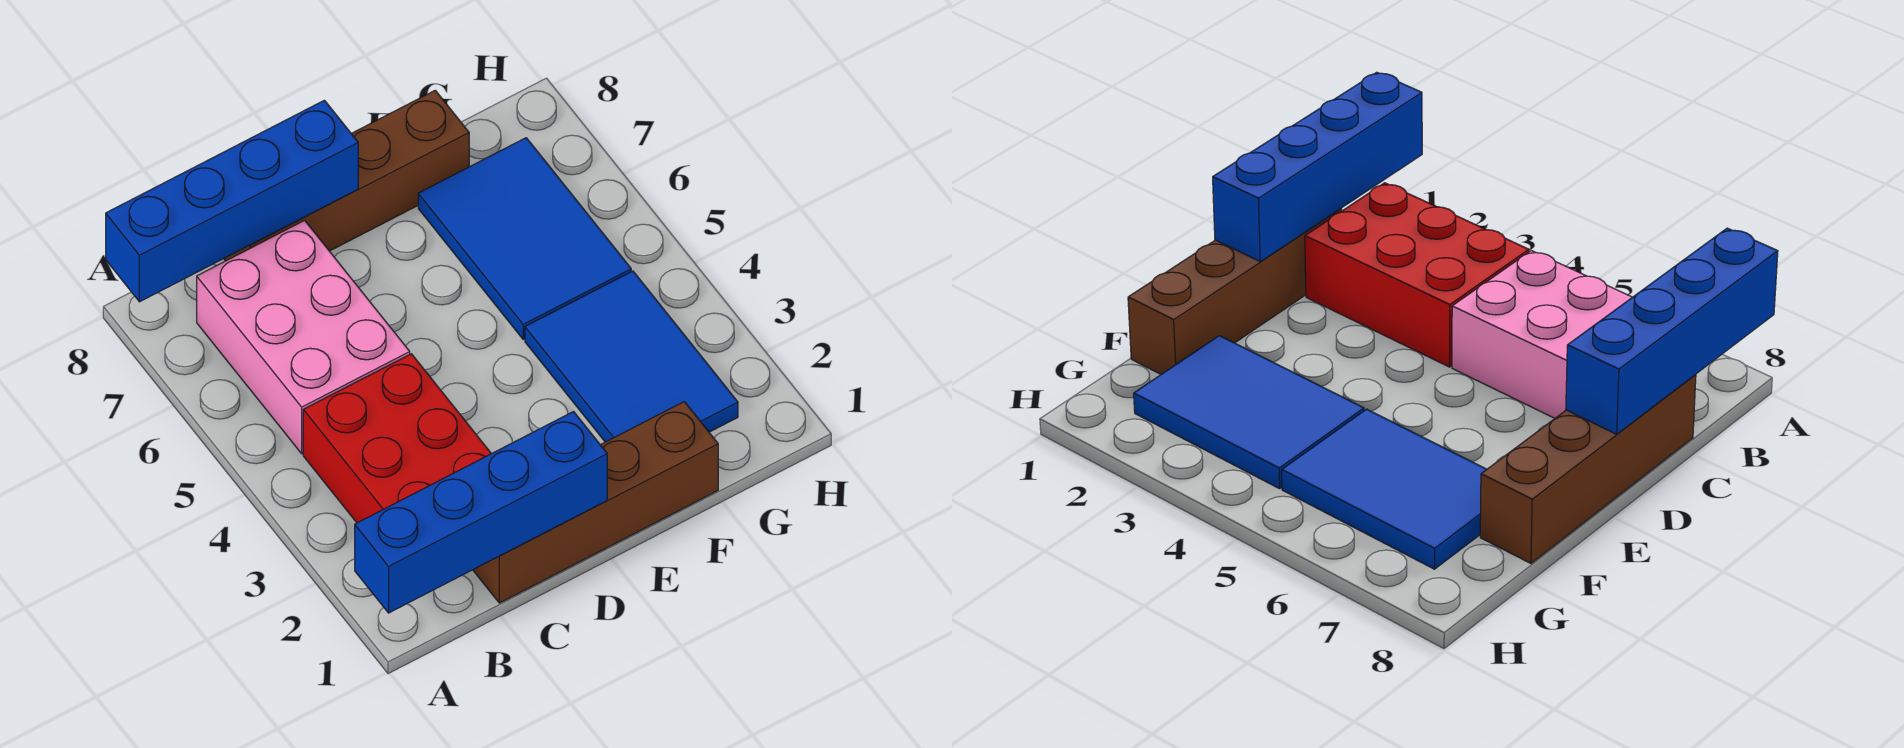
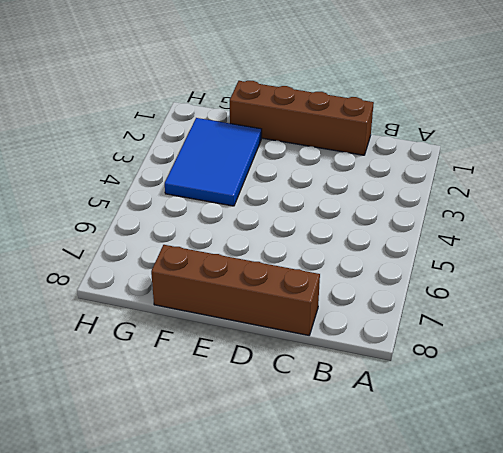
none -> red brick B2:C4 level 1
none -> pink brick B5:C7 level 1

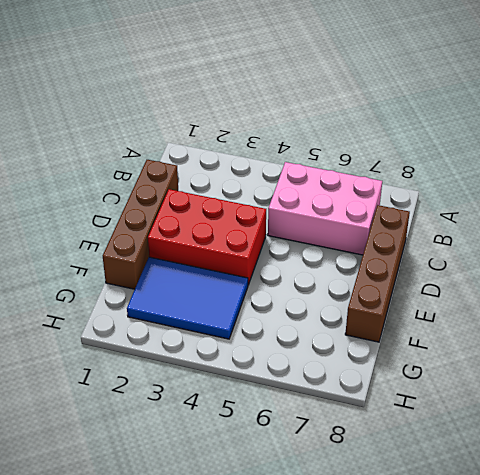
red brick D2:E4 level 1 -> red brick B2:C4 level 1
none -> blue tile F5:G7 level 1
none -> blue brick A1:D1 level 2

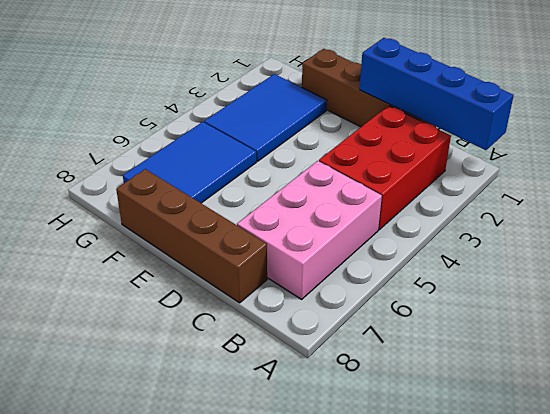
none -> blue brick A8:D8 level 2

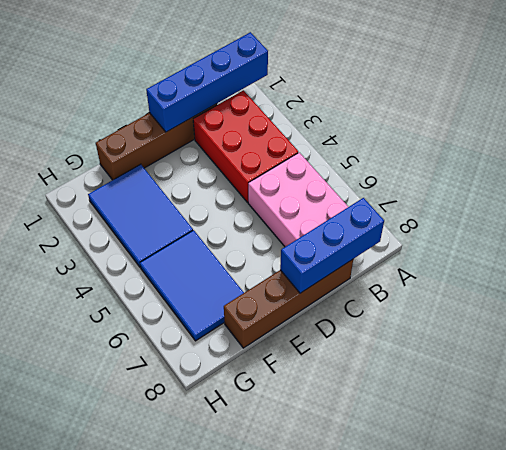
blue brick B8:D8 level 2 -> blue brick A8:D8 level 2

